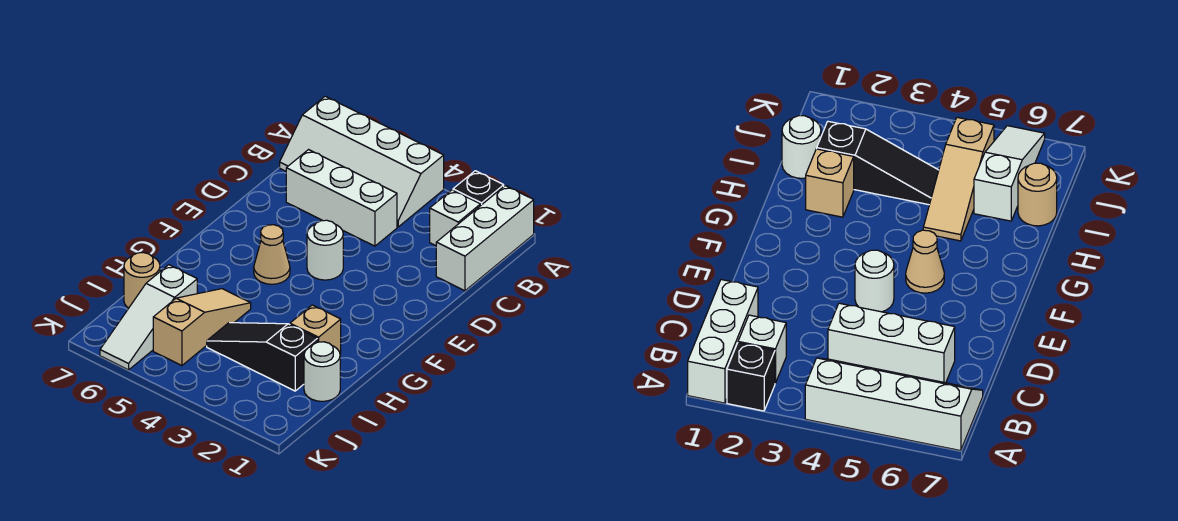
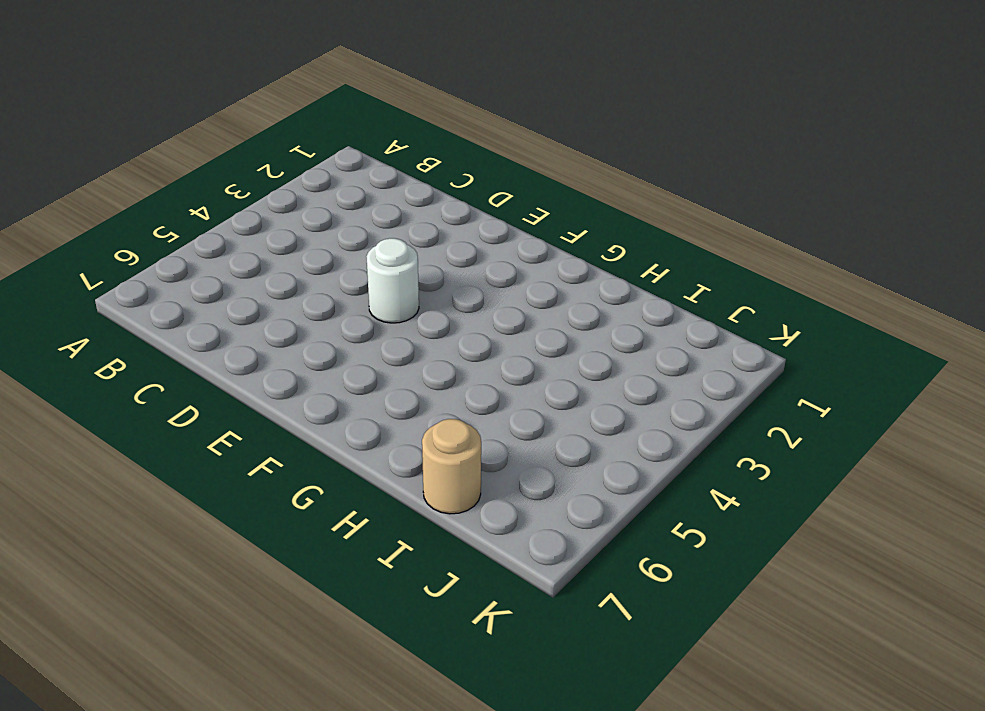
none -> white brick A1:C1 level 1
none -> black brick A2 level 1
none -> white slope A4:B7 level 1 top A

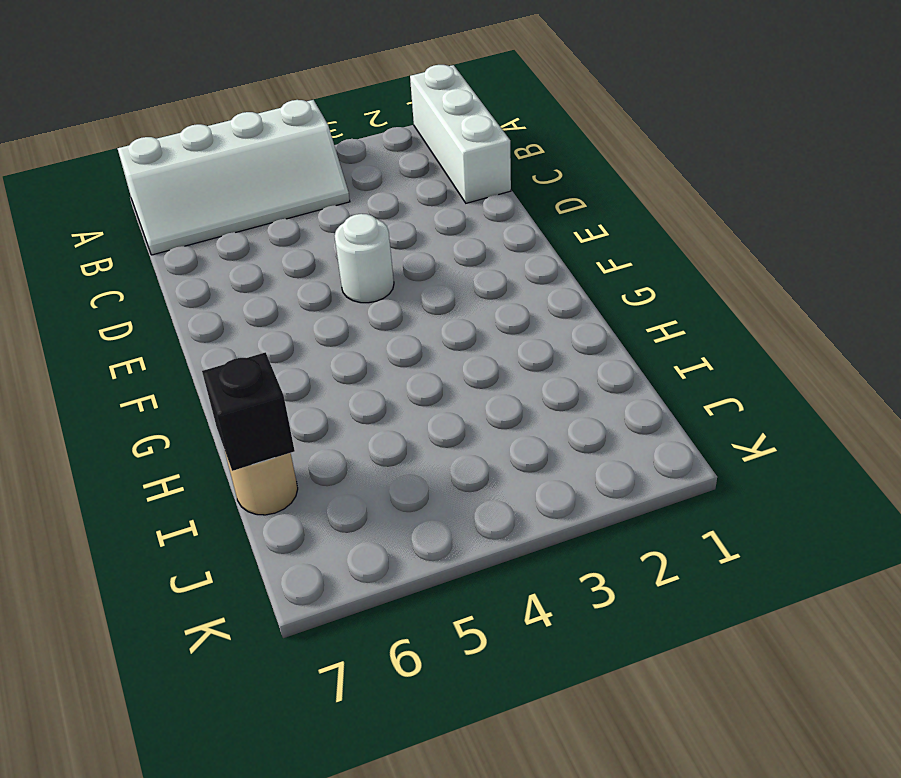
black brick I7 level 2 -> black brick A2 level 1
none -> white brick B2 level 1
none -> white brick C4:C6 level 1
none -> tan cone F5 level 1

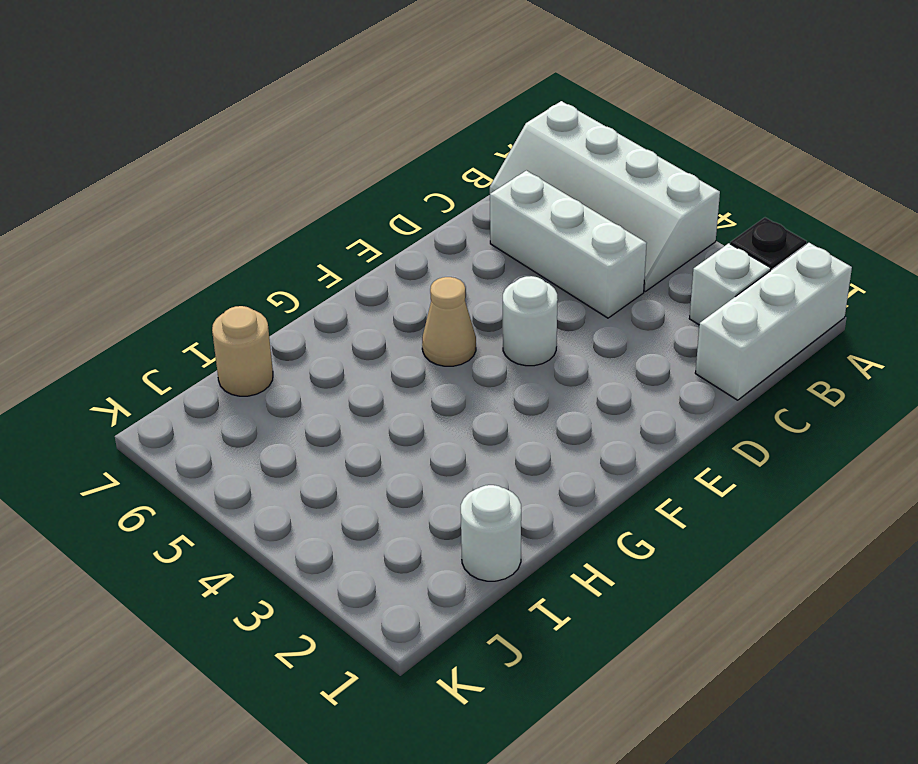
none -> tan brick H2 level 1
none -> tan slope H5:J5 level 1 top J
none -> black slope I2:I4 level 1 top 2

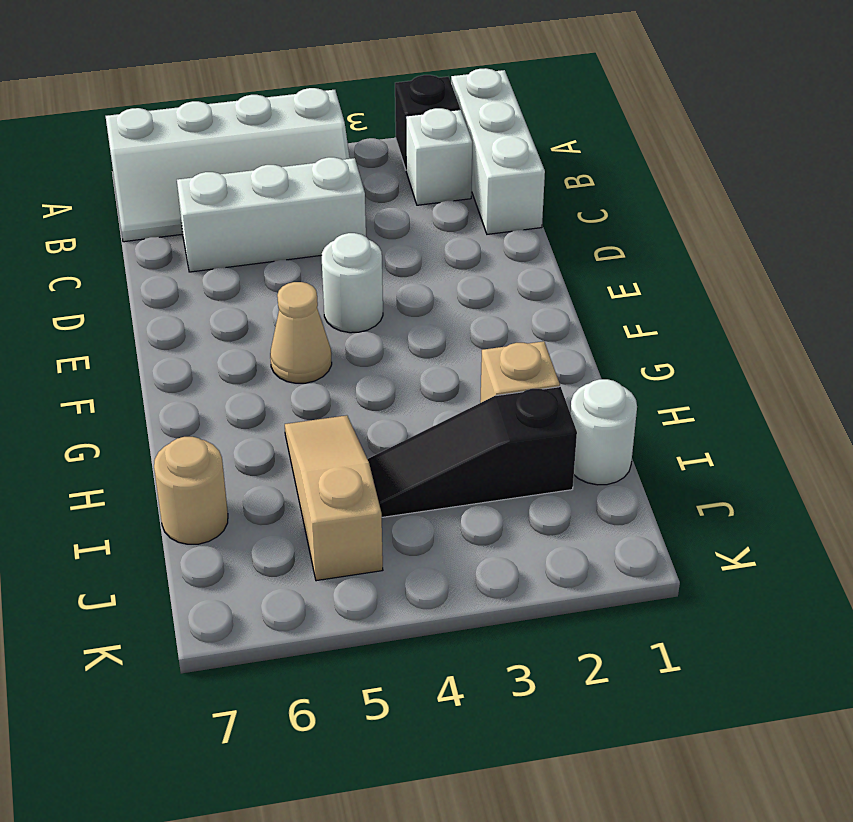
none -> white slope I6:K6 level 1 top I

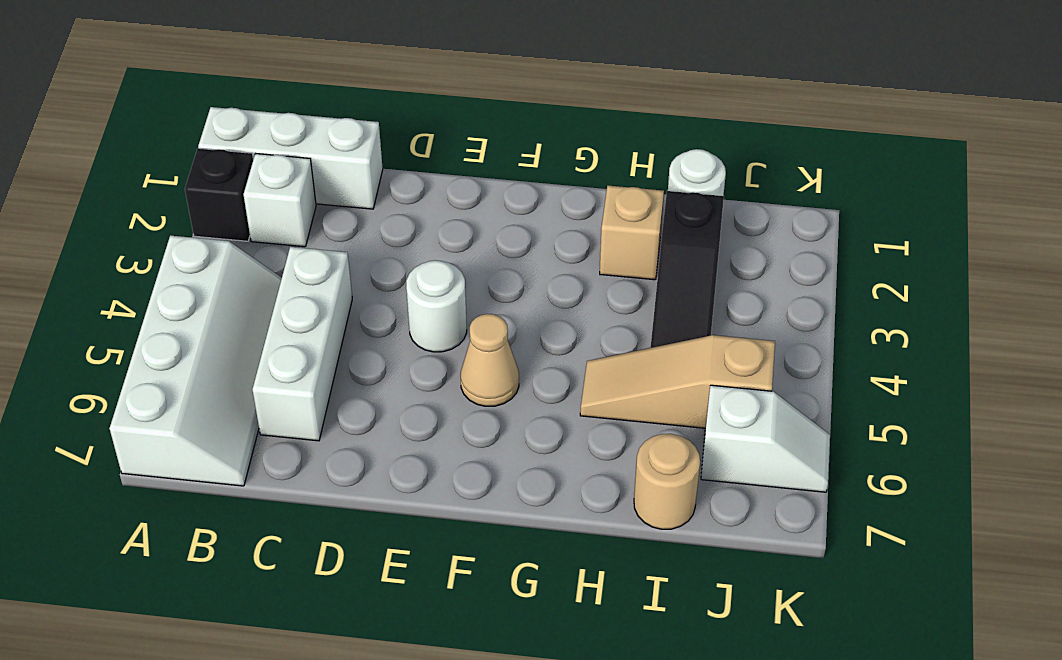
white slope J6:K6 level 1 top J -> white slope I6:K6 level 1 top I

